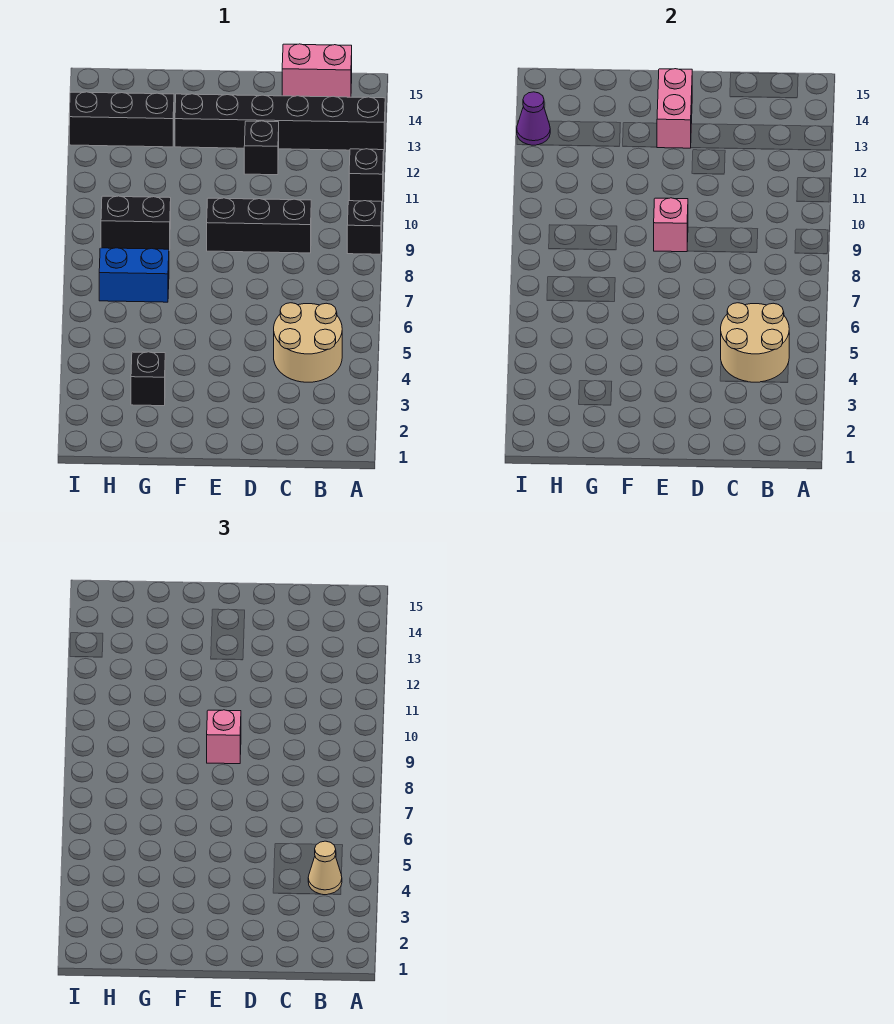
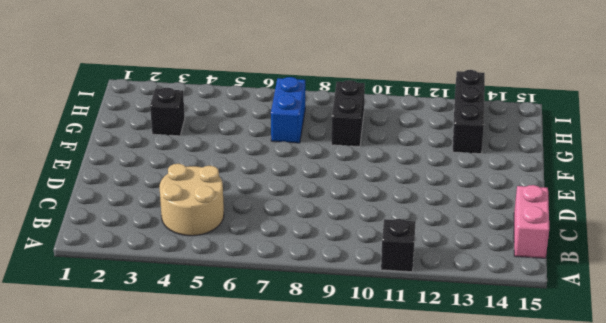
none -> black brick A9 level 1
none -> black brick A13:F13 level 1
none -> black brick C9:E9 level 1

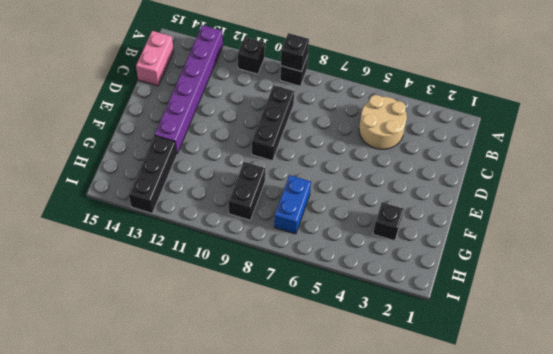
black brick A9 level 2 -> black brick D12 level 1
purple brick A13:F13 level 1 -> black brick A13:F13 level 1
none -> tan round brick B4:C5 level 2
none -> pink brick E9 level 2
none -> pink brick E13:E14 level 2

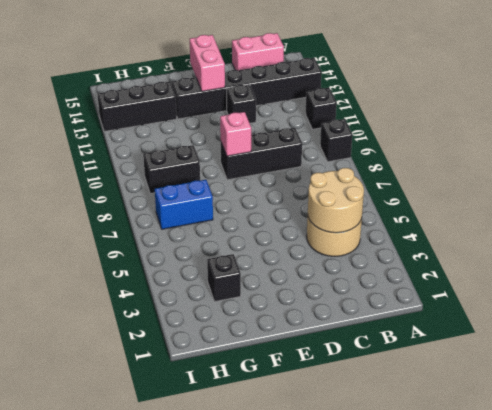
none -> purple cone I13 level 2
none -> tan cone B4 level 3
none -> pink brick E9 level 3

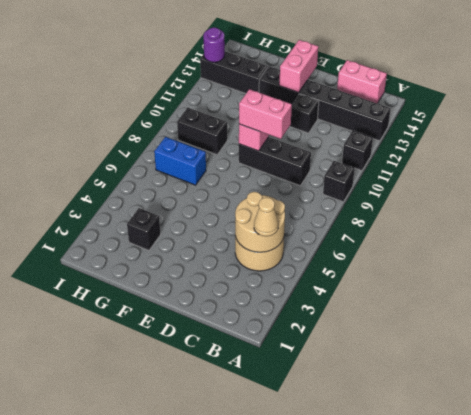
pink brick D9:E9 level 3 -> pink brick E9 level 3
purple round brick I13 level 2 -> purple cone I13 level 2

